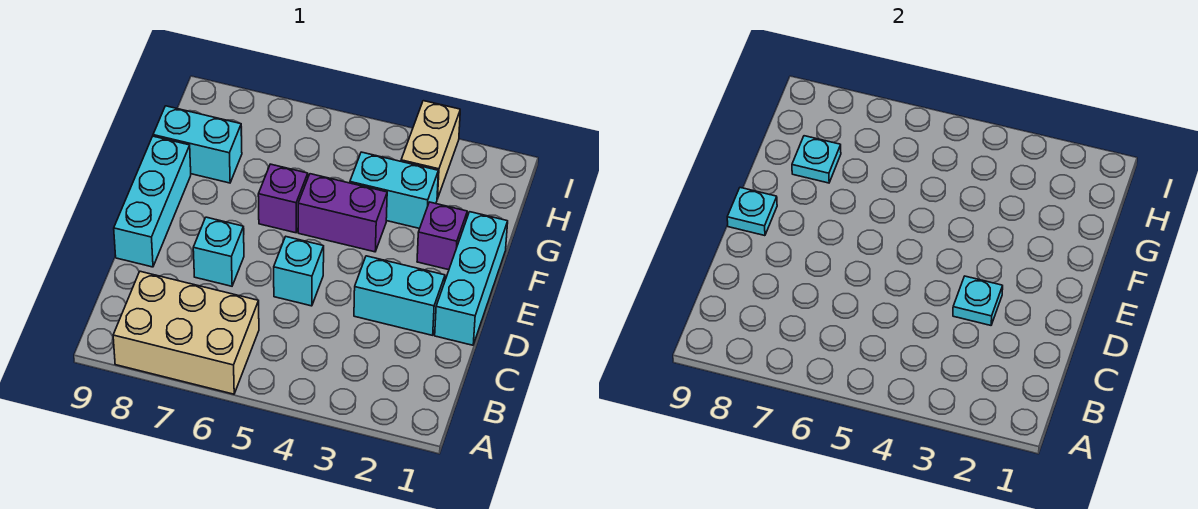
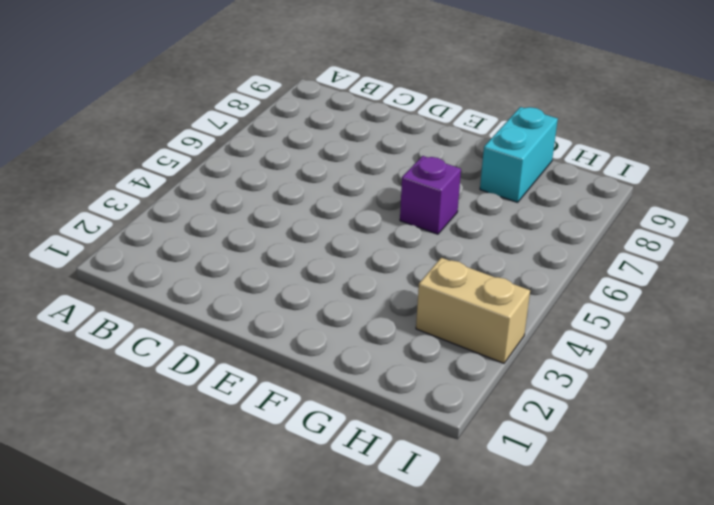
none -> tan brick A6:B8 level 1
none -> cyan brick D1:F1 level 1
none -> cyan brick D2:D3 level 1

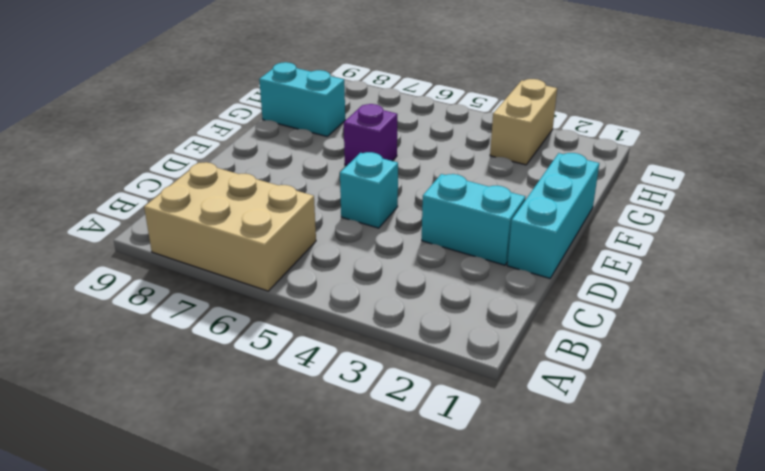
none -> cyan brick D7 level 1
none -> cyan brick D9:F9 level 1
none -> purple brick F2 level 1

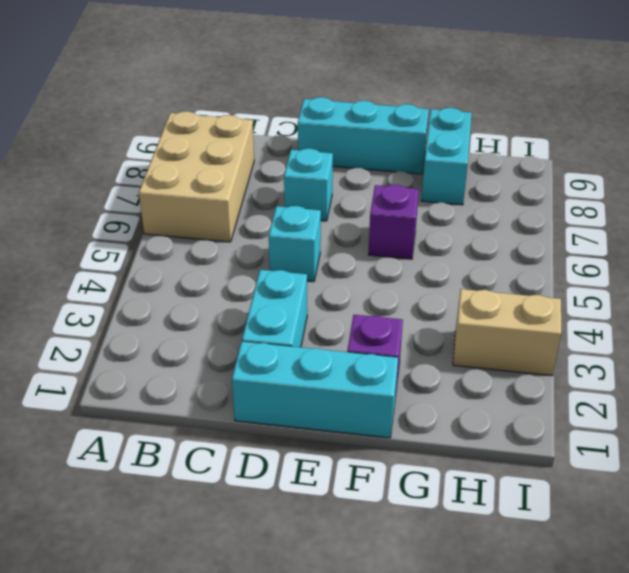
none -> purple brick F4:F5 level 1
none -> cyan brick G3:G4 level 1
none -> cyan plate D3 level 2

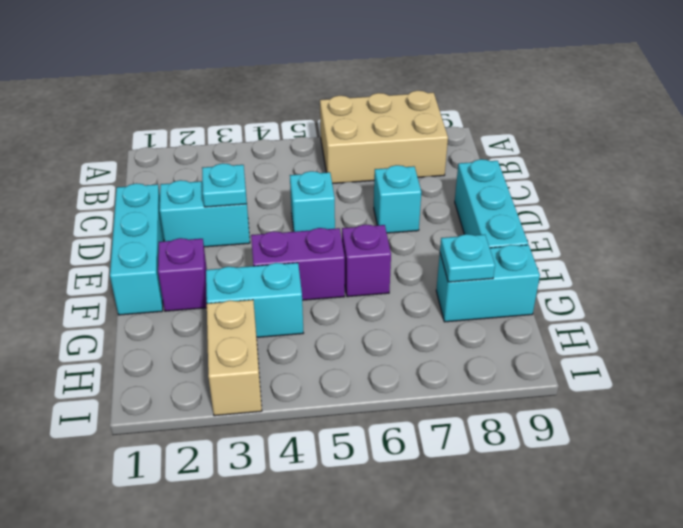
none -> cyan plate E9 level 2

